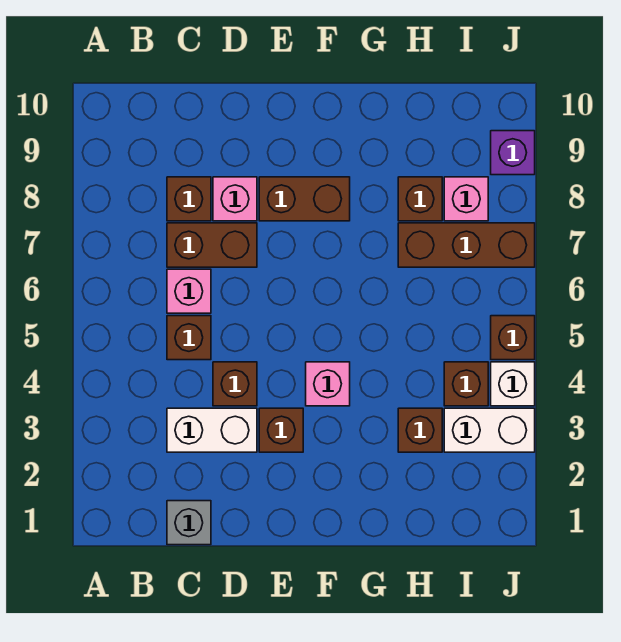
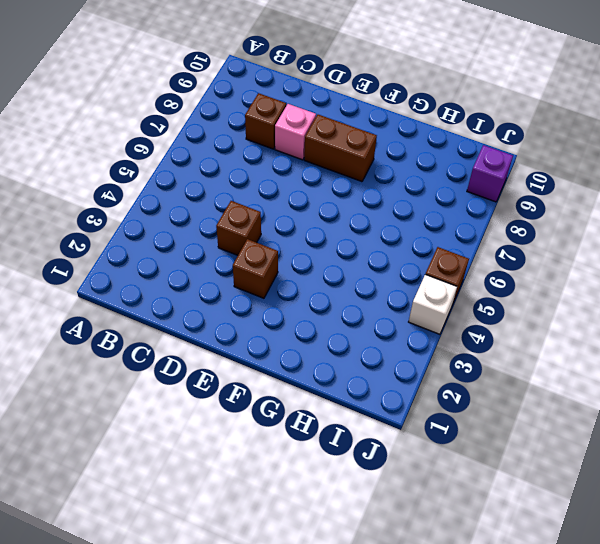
none -> grey brick C1 level 1
none -> white brick C3:D3 level 1
none -> brown brick C5 level 1

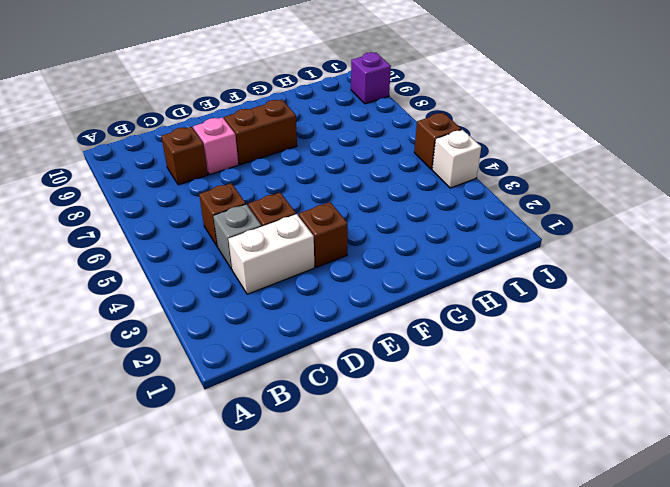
grey brick C4 level 1 -> grey brick C1 level 1
none -> pink brick C6 level 1
none -> brown brick C7:D7 level 1
none -> pink brick F4 level 1

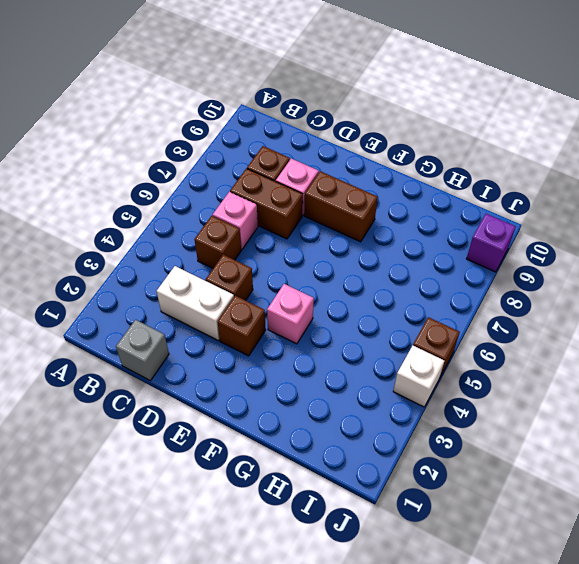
none -> brown brick H3 level 1
none -> brown brick H7:J7 level 1
none -> brown brick H8 level 1

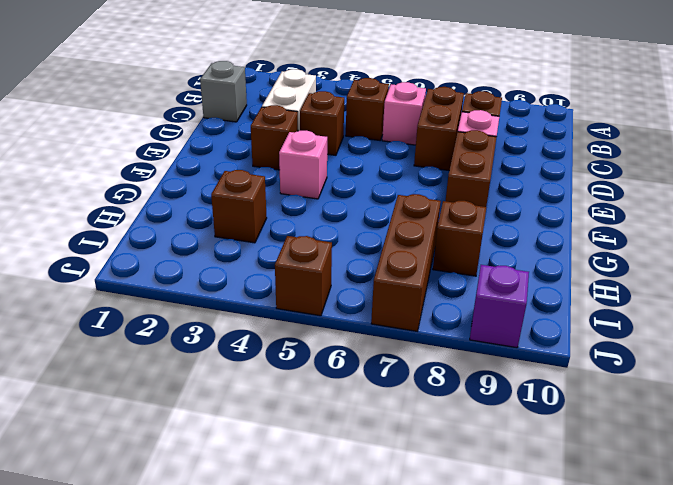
none -> white brick I3:J3 level 1
none -> brown brick I4 level 1
none -> pink brick I8 level 1

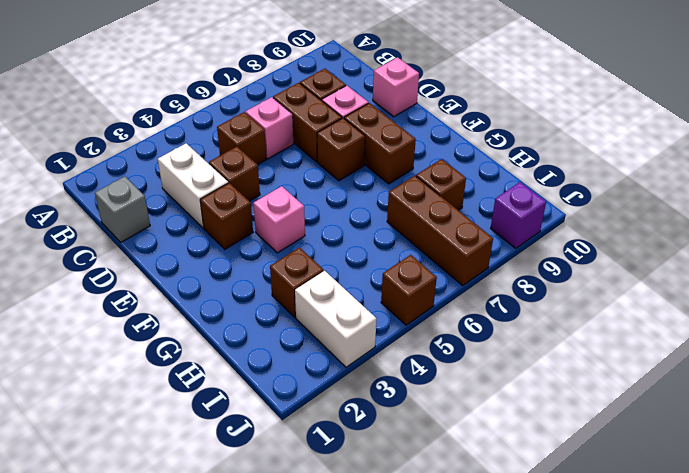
pink brick D10 level 1 -> pink brick I8 level 1
brown brick E7 level 1 -> brown brick I4 level 1
none -> white brick J4 level 1

